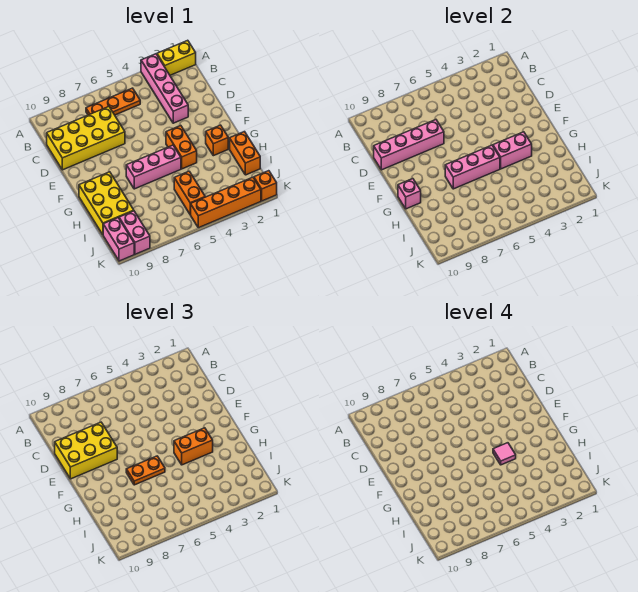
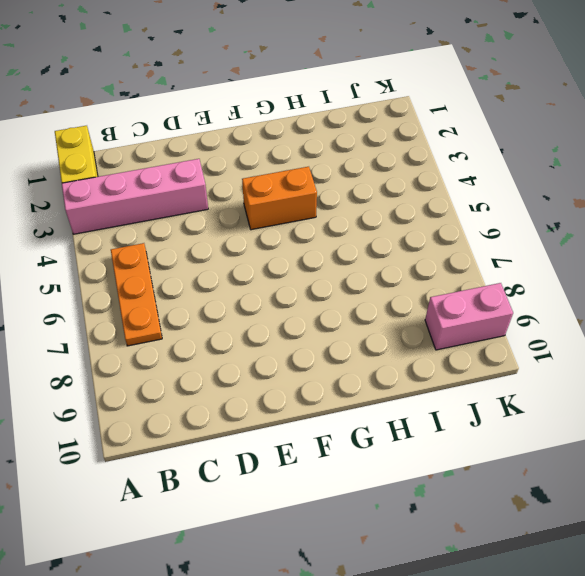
none -> yellow brick C7:D10 level 1
none -> orange brick G2 level 1
none -> pink brick G5:G7 level 1

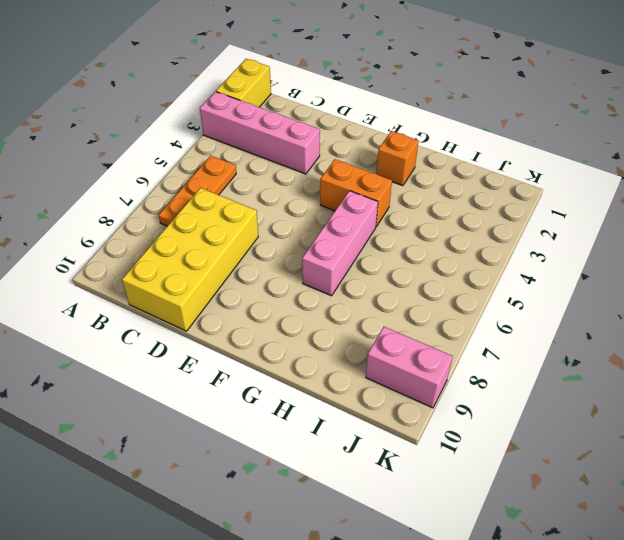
none -> yellow brick G9:I10 level 1
none -> orange brick H1:I1 level 1
none -> orange brick I5:J5 level 1

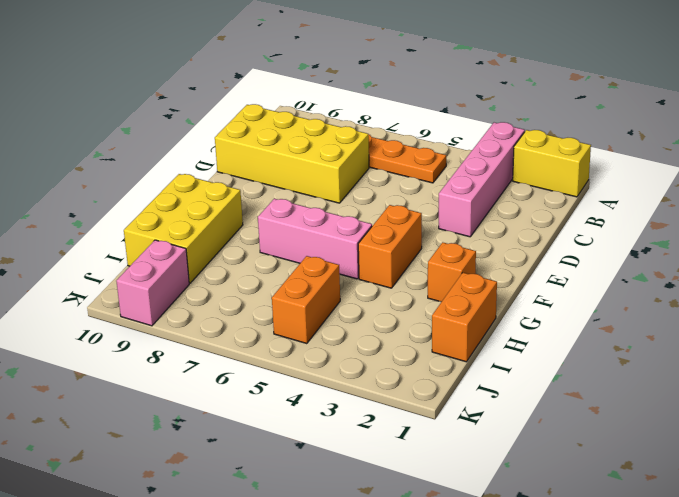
none -> pink brick J10:K10 level 1
none -> orange brick K1 level 1
none -> orange brick K2:K5 level 1

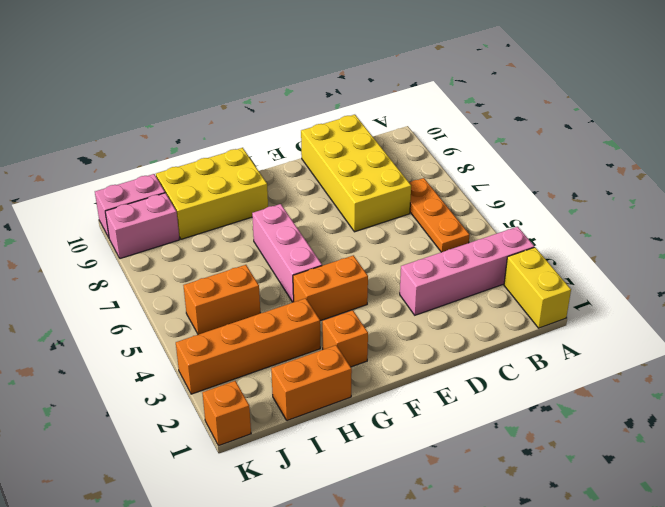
orange brick H3:K3 level 1 -> orange brick K2:K5 level 1
none -> pink brick D7:D10 level 2
none -> pink brick G3:G4 level 2
none -> pink brick G5:G7 level 2

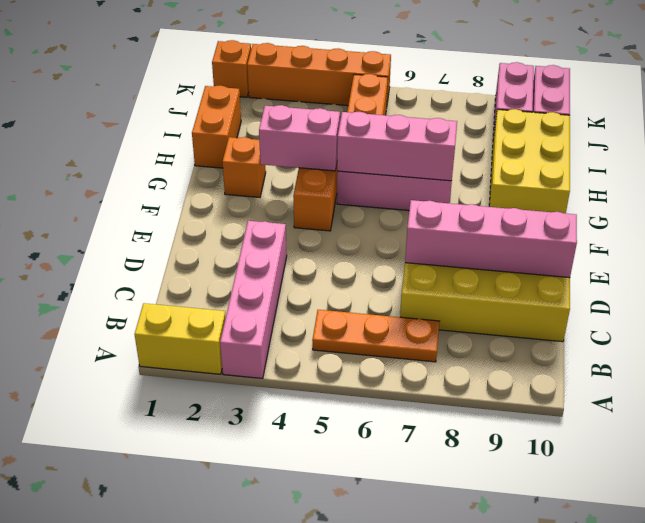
none -> pink brick G10 level 2
none -> yellow brick D8:E10 level 3
none -> orange brick G3:G4 level 3

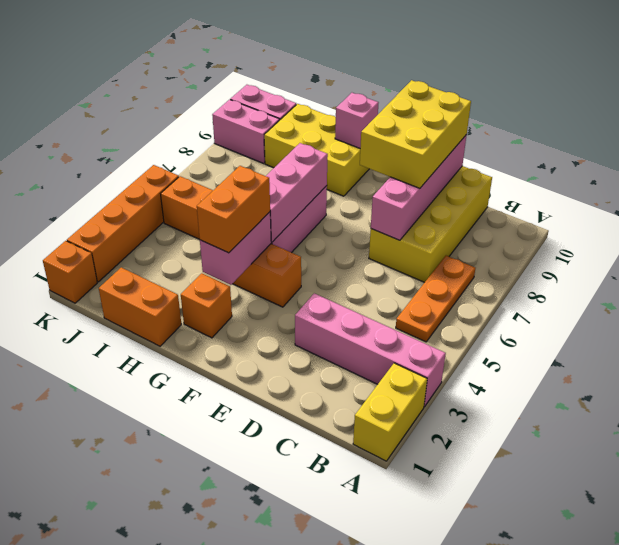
none -> orange plate G6:G7 level 3
none -> pink tile G4 level 4

